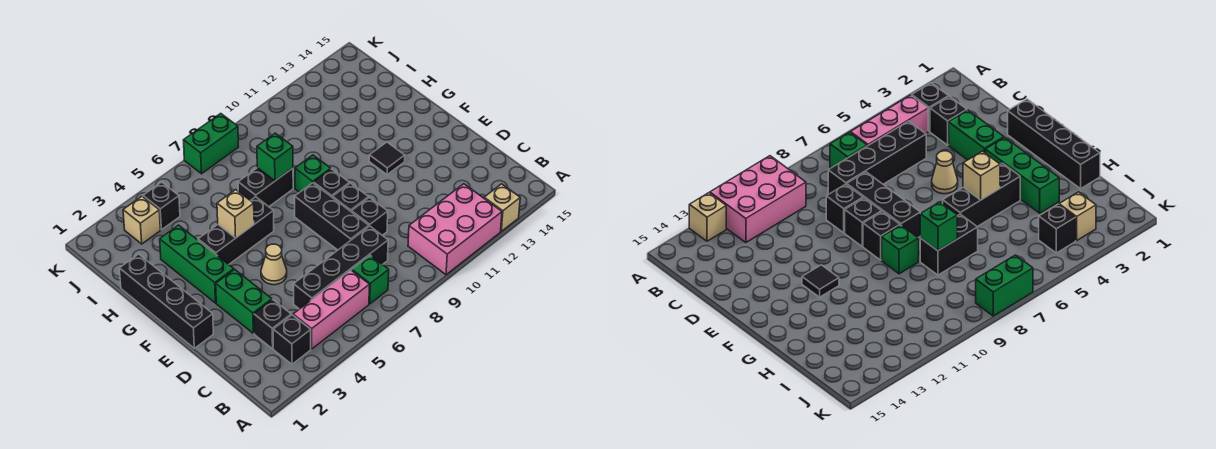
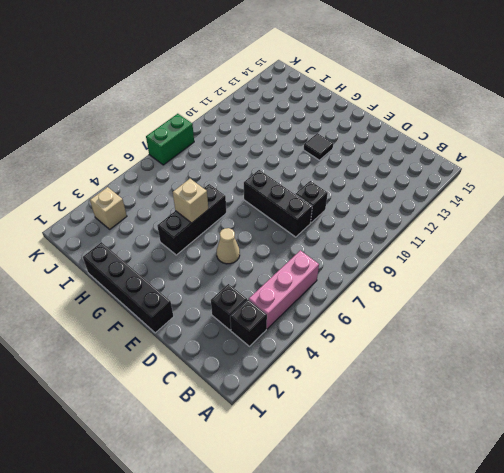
none -> pink brick A10:B12 level 1
none -> tan brick A13 level 1
none -> green brick B7 level 1

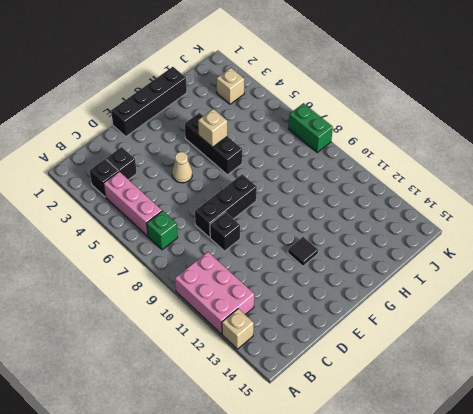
none -> black brick C5:C8 level 1
none -> green brick D3:E3 level 1
none -> black brick E9 level 1

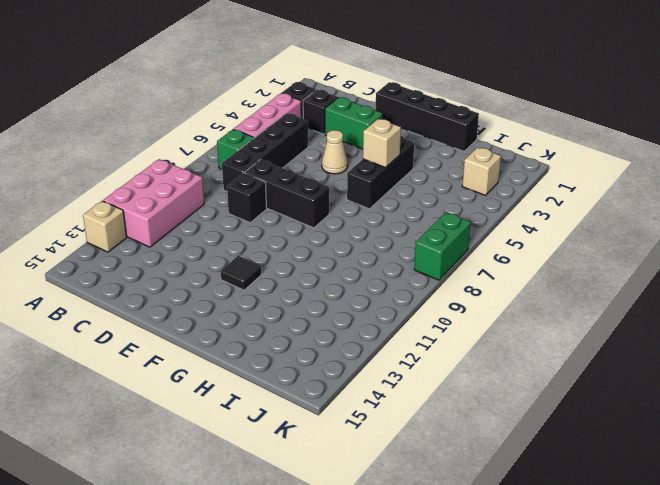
none -> black brick E9 level 1
none -> green brick F3:H3 level 1
none -> black brick F9 level 1

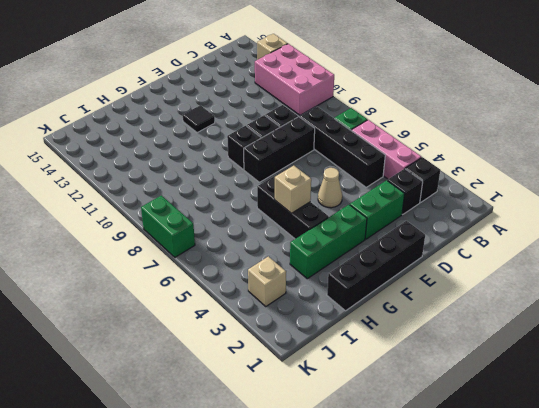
none -> green brick G9 level 1
none -> black brick H7:H8 level 1
none -> black brick J4 level 1

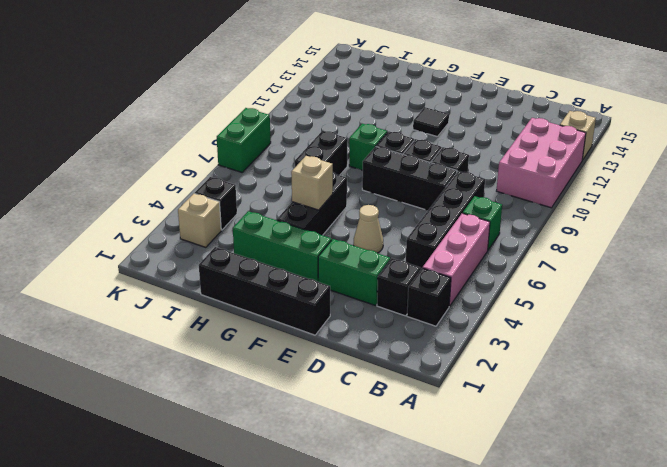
none -> green brick H8 level 2

